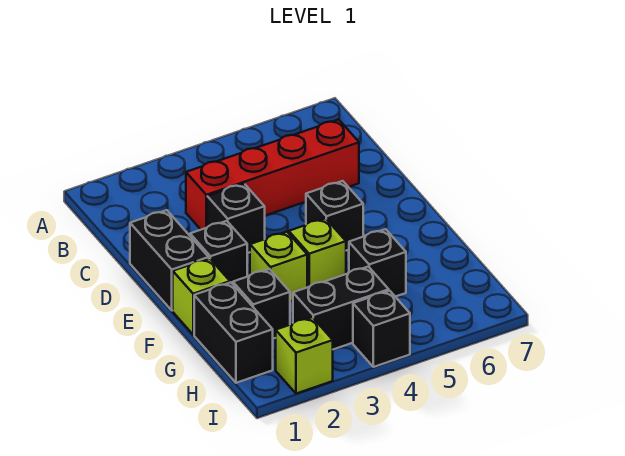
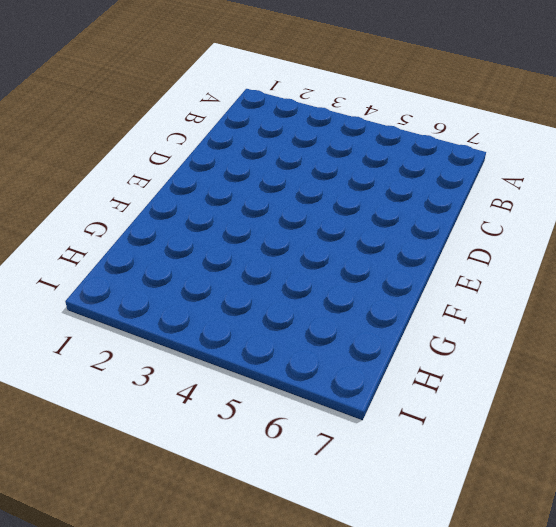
none -> red brick C3:C6 level 1
none -> black brick D1:E1 level 1
none -> black brick D3 level 1

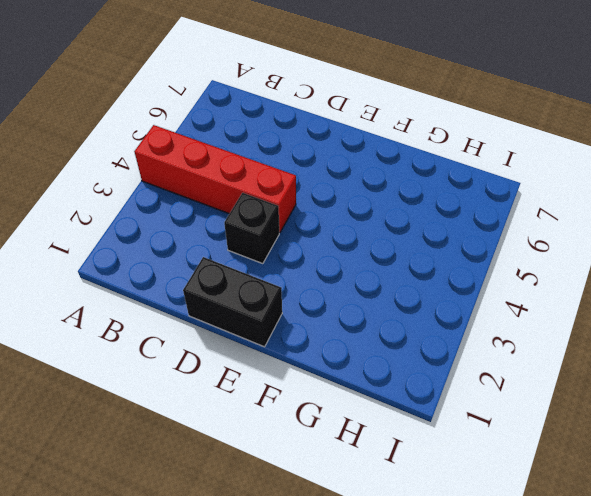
red brick A4:D4 level 1 -> red brick C3:C6 level 1
none -> black brick E2 level 1
none -> black brick E5 level 1
none -> lime brick F1 level 1

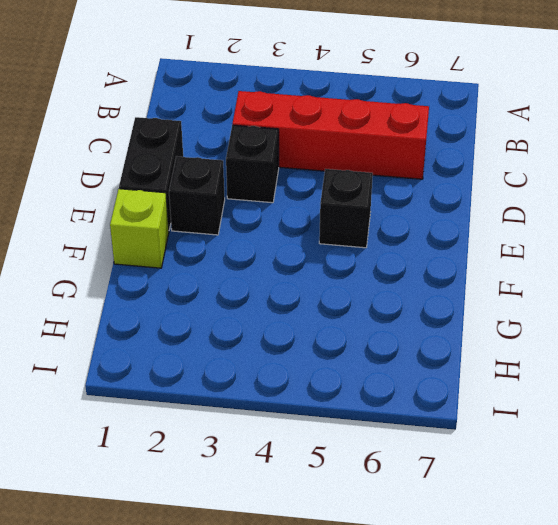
none -> lime brick F3 level 1
none -> lime brick F4 level 1
none -> black brick G1:H1 level 1

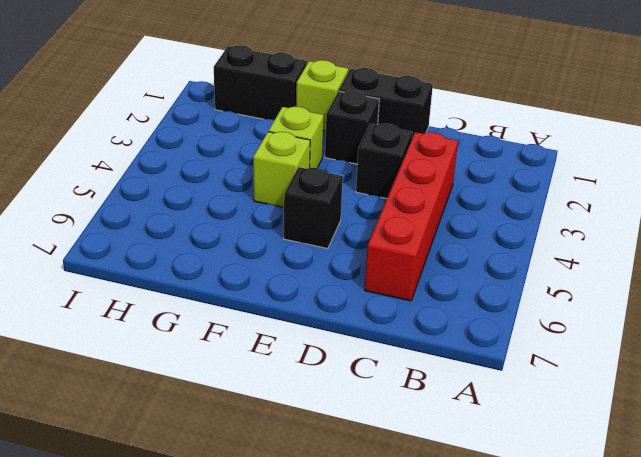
none -> black brick G2 level 1
none -> black brick G5 level 1
none -> black brick H3:H4 level 1

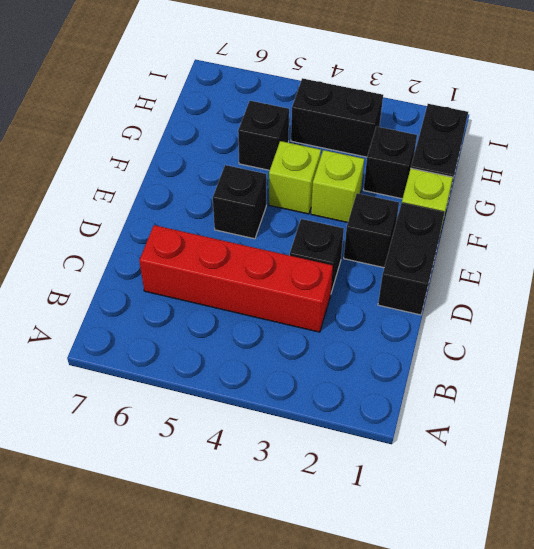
none -> lime brick I2 level 1
none -> black brick I4 level 1

